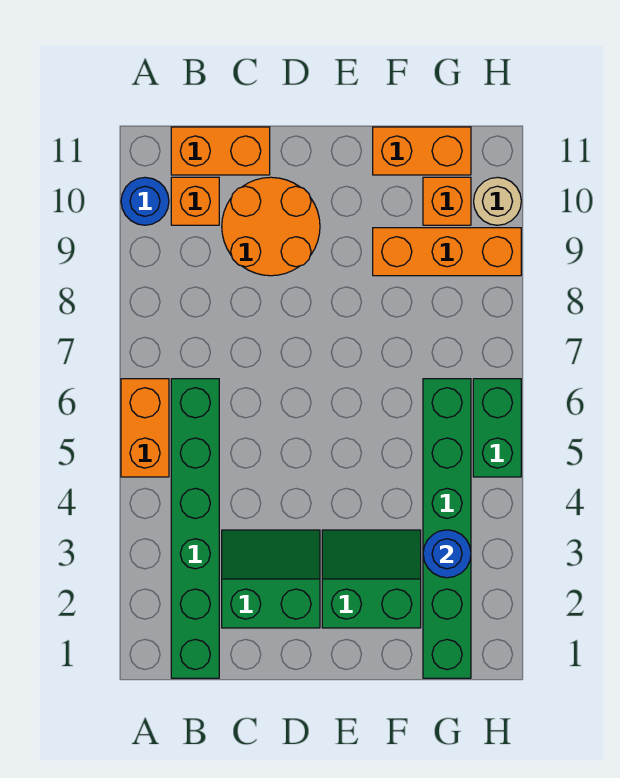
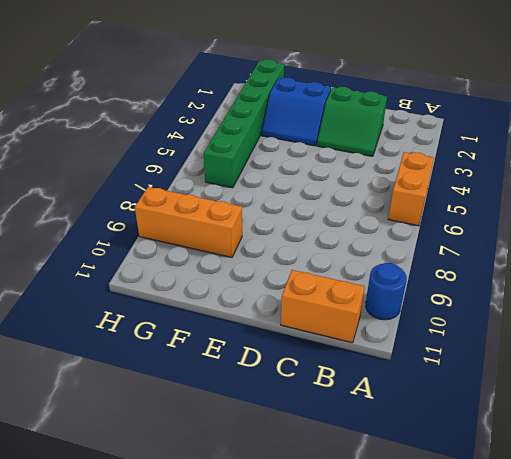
blue slope E2:F3 level 1 top 2 -> green slope E2:F3 level 1 top 2
none -> green brick B1:B6 level 1
none -> orange brick B10 level 1
none -> orange round brick C9:D10 level 1

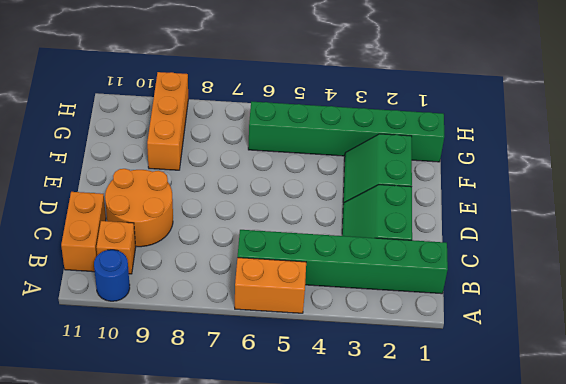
none -> orange brick F11:G11 level 1
none -> orange brick G10 level 1
none -> green brick H5:H6 level 1

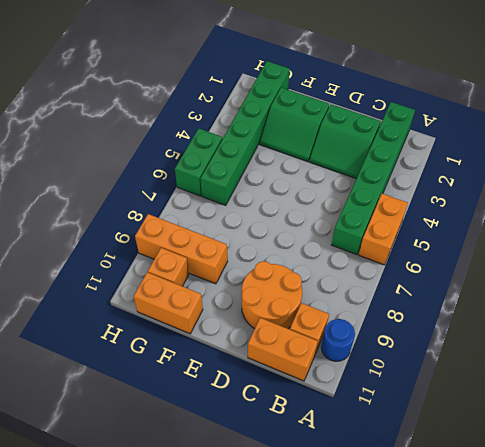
none -> tan round brick H10 level 1
none -> blue round brick G3 level 2

